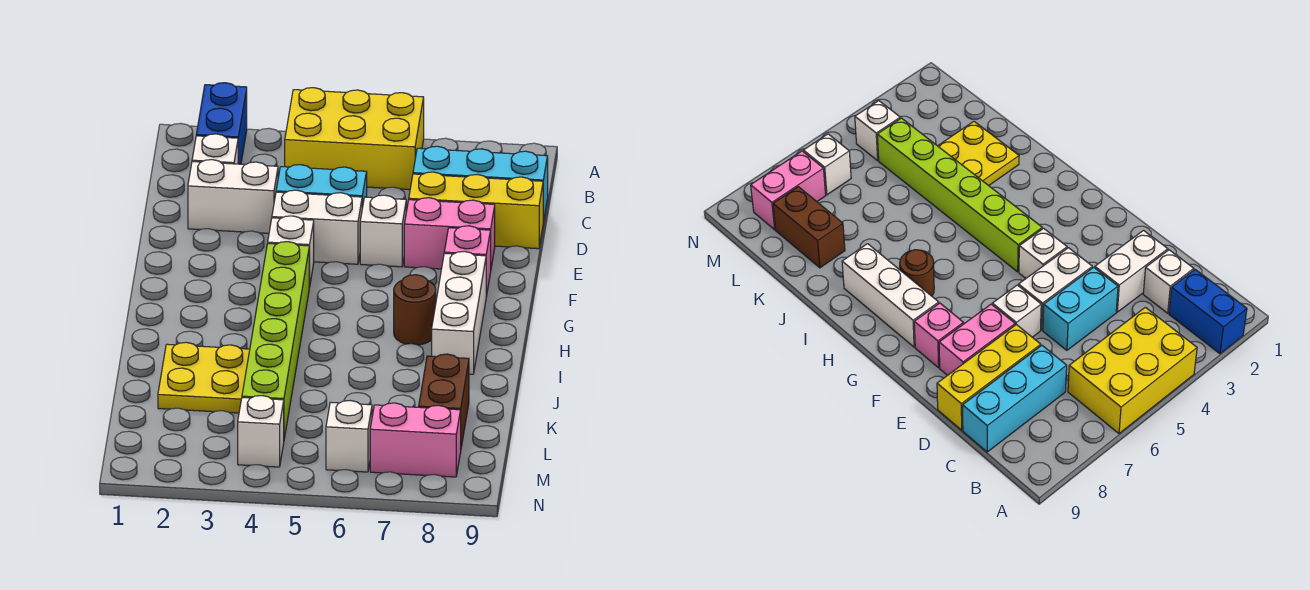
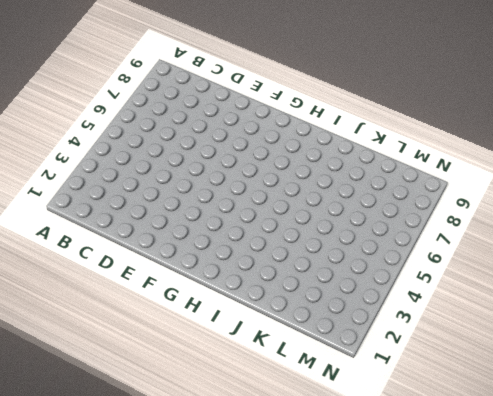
none -> blue brick A2:B2 level 1
none -> yellow brick A4:B6 level 1
none -> white brick C2 level 1

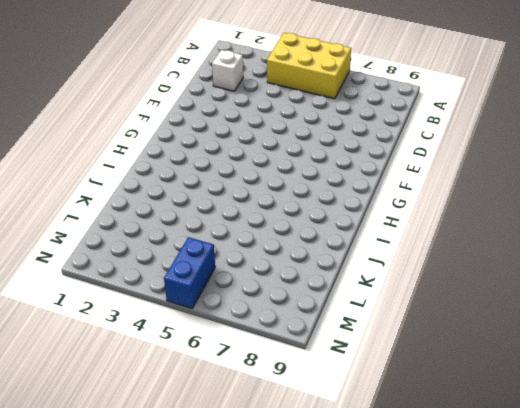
blue brick M5:N5 level 1 -> blue brick A2:B2 level 1
none -> cyan brick C7:C9 level 1
none -> white brick D2:D3 level 1
none -> cyan brick D4:D5 level 1

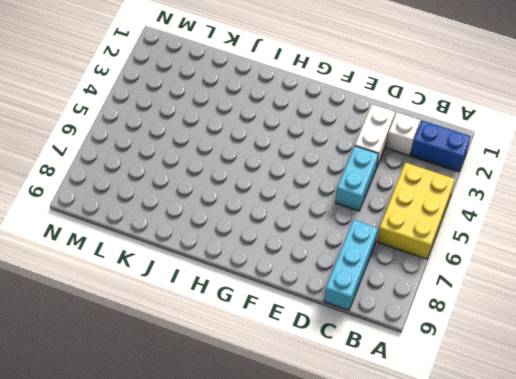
none -> yellow brick D7:D9 level 1
none -> white brick E4:E5 level 1
none -> white brick E6 level 1

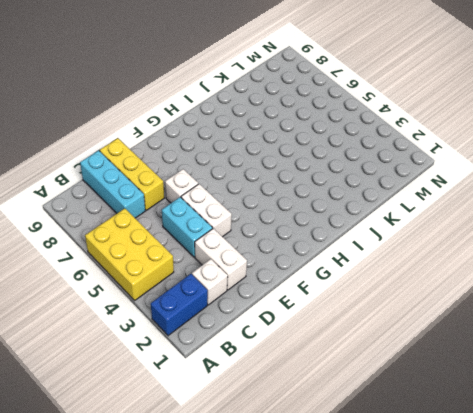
none -> pink brick E7:E8 level 1
none -> white brick F4 level 1
none -> pink brick F8 level 1

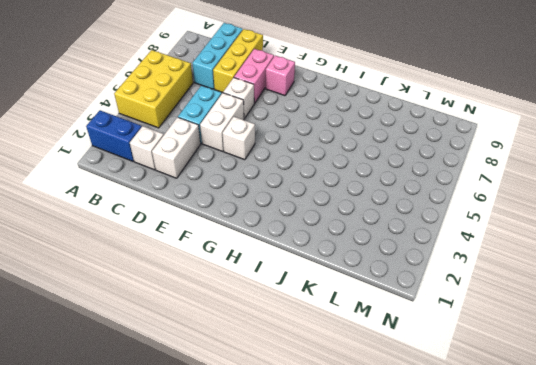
none -> lime brick G4:L4 level 1
none -> white brick G8:I8 level 1
none -> brown round brick H7 level 1

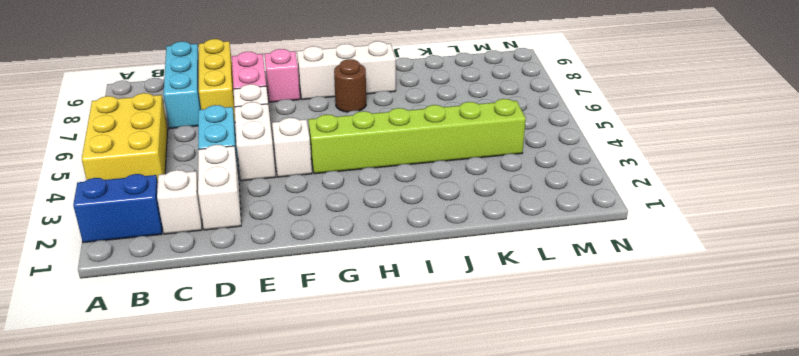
none -> yellow plate J2:K3 level 1
none -> brown brick K8:L8 level 1
none -> white brick M4 level 1

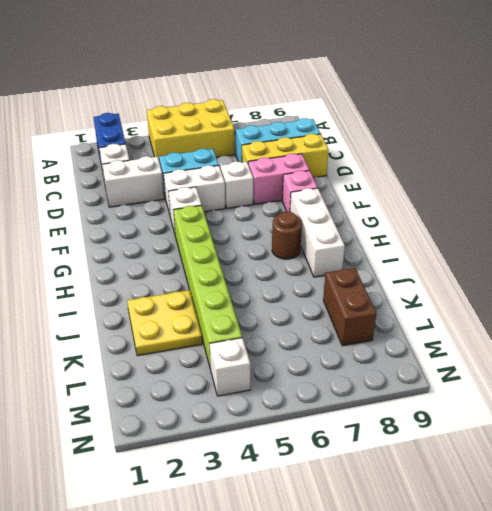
none -> white brick M6 level 1
none -> pink brick M7:M8 level 1

